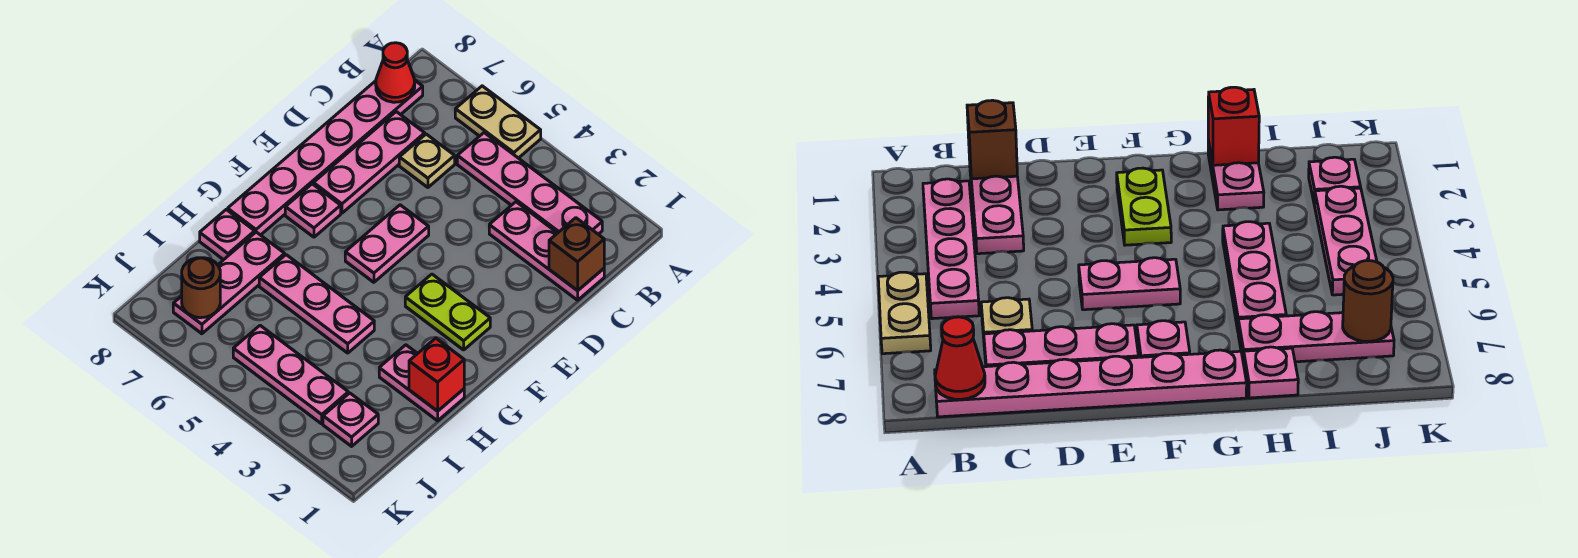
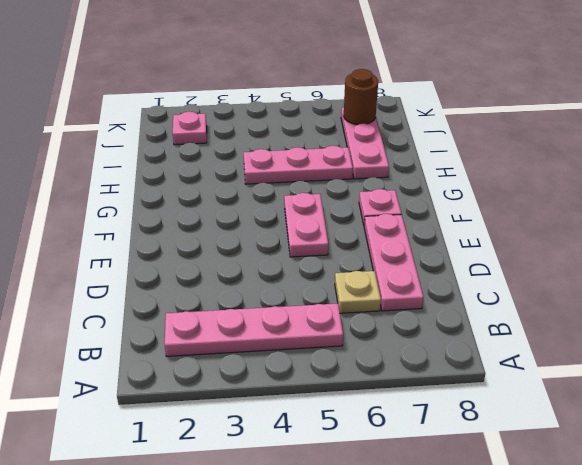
none -> tan plate A5:A6 level 1
none -> pink plate B8:G8 level 1
none -> pink plate C1:C3 level 1

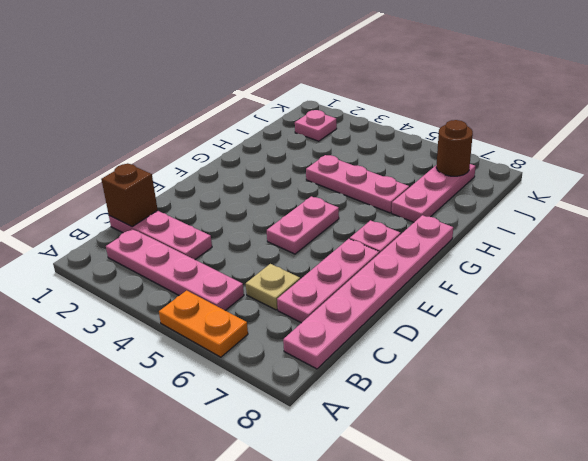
orange plate A5:A6 level 1 -> tan plate A5:A6 level 1
none -> lime plate F2:F3 level 1
none -> pink plate H1:H2 level 1
none -> pink plate H8 level 1

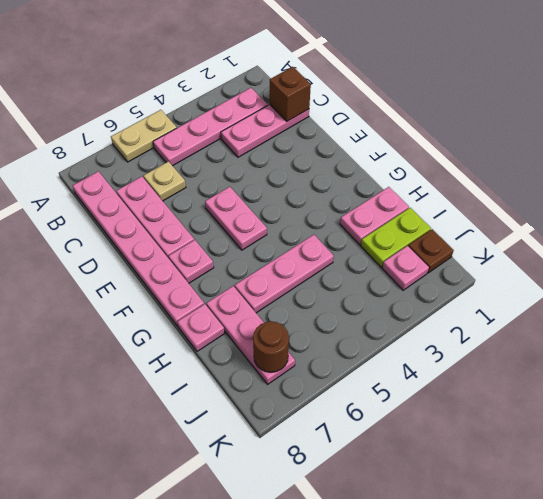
lime plate I1:I2 level 1 -> lime plate F2:F3 level 1
brown plate J1 level 1 -> none
none -> pink plate J3:J5 level 1
none -> red cone B8 level 2
none -> red brick H1 level 2

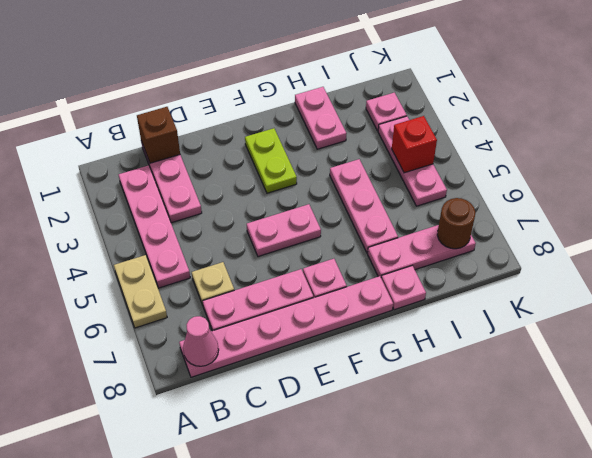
pink cone B8 level 2 -> red cone B8 level 2
red brick J4 level 2 -> red brick H1 level 2

